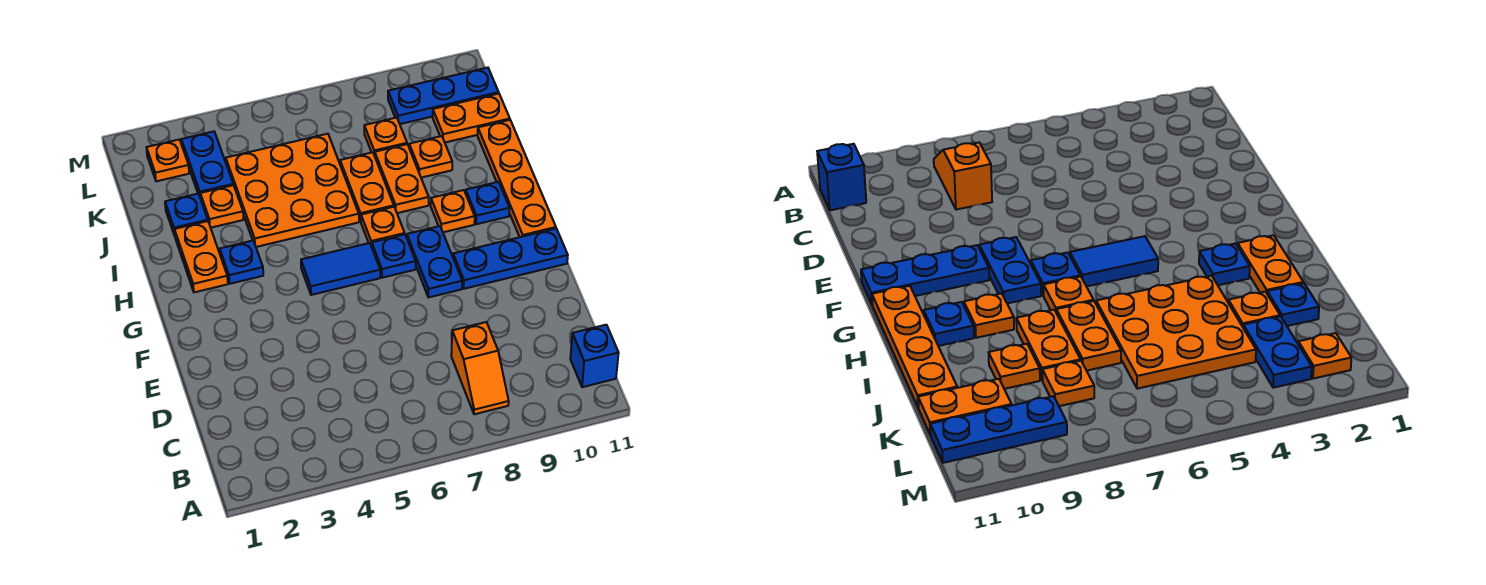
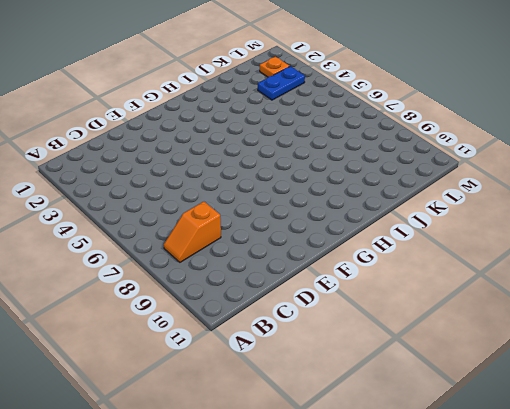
none -> blue brick B11 level 1
none -> blue plate F8:G8 level 1
none -> blue plate F9:F11 level 1

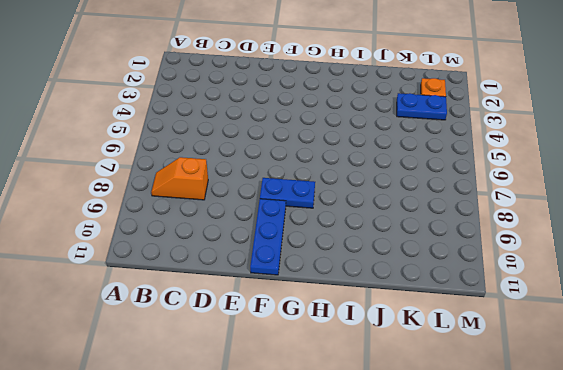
none -> blue brick B11 level 1
none -> blue tile G5:G6 level 1
none -> blue plate G7 level 1

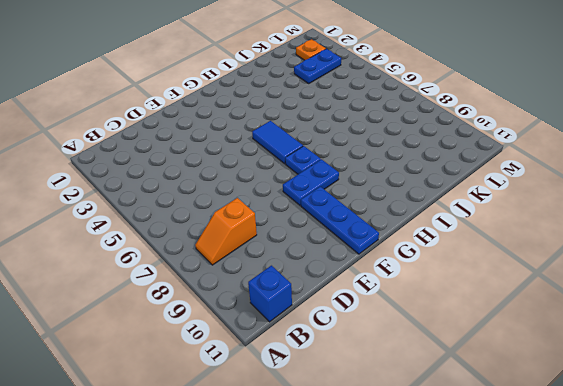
none -> orange plate G11:J11 level 1
none -> orange plate H2:I2 level 1
none -> blue plate H3 level 1

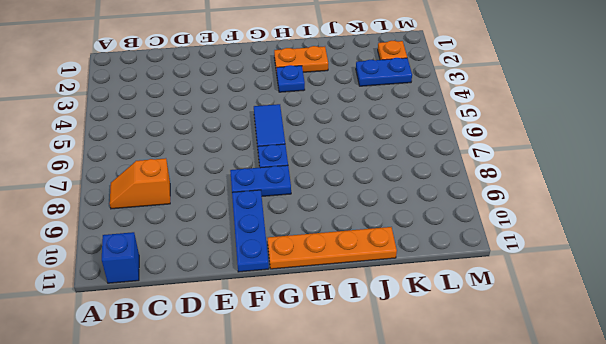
none -> orange plate H7 level 1
none -> orange plate H9 level 1
none -> blue plate H10 level 1

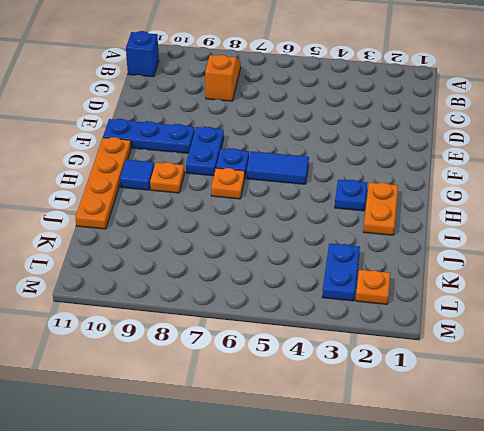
blue tile H10 level 1 -> blue plate H10 level 1
none -> orange plate I4:K6 level 1
none -> orange plate I7:J7 level 1
none -> orange plate I8:J8 level 1

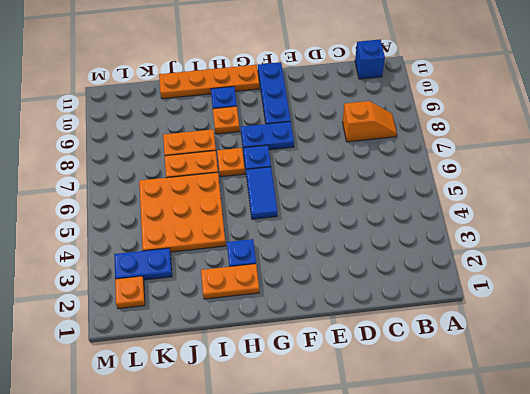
none -> blue plate J2 level 1
none -> orange plate J3 level 1
none -> orange plate J9 level 1

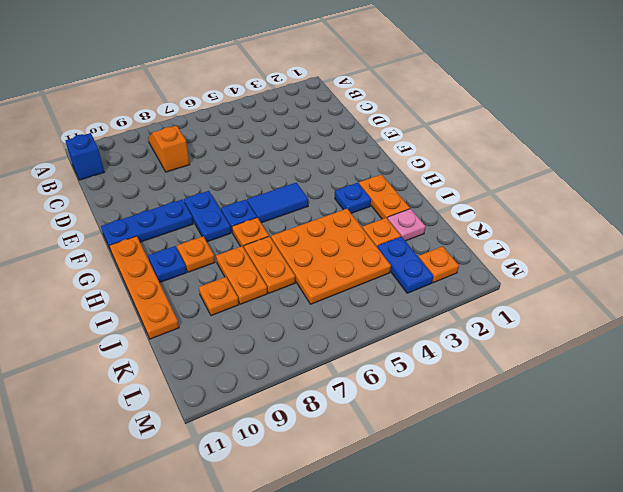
pink plate J2 level 1 -> blue plate J2 level 1
none -> orange plate K8 level 1
none -> orange plate K10:K11 level 1
none -> blue plate L9:L11 level 1

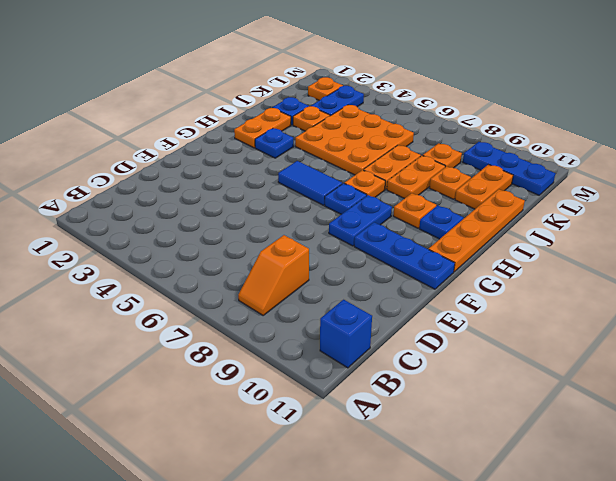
orange plate J10:K10 level 1 -> orange plate K10:K11 level 1

